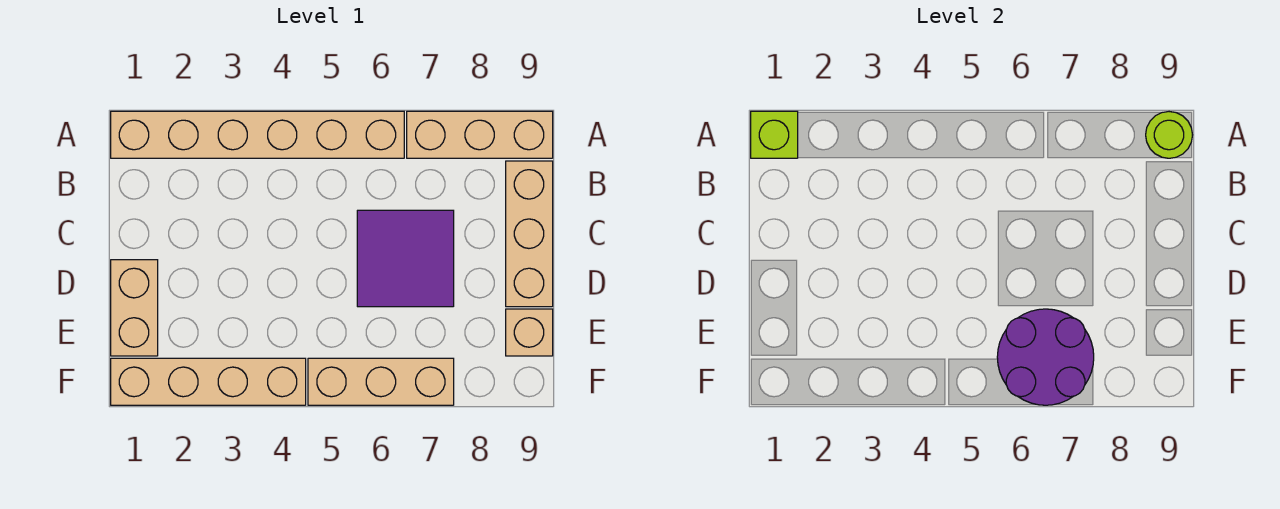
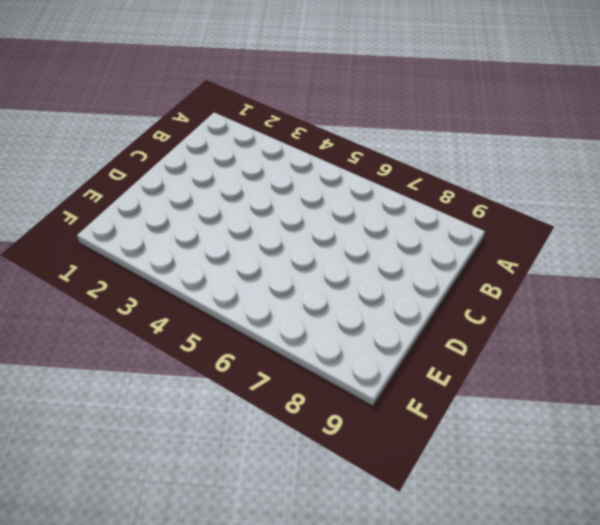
none -> tan brick A1:A6 level 1
none -> tan brick A7:A9 level 1

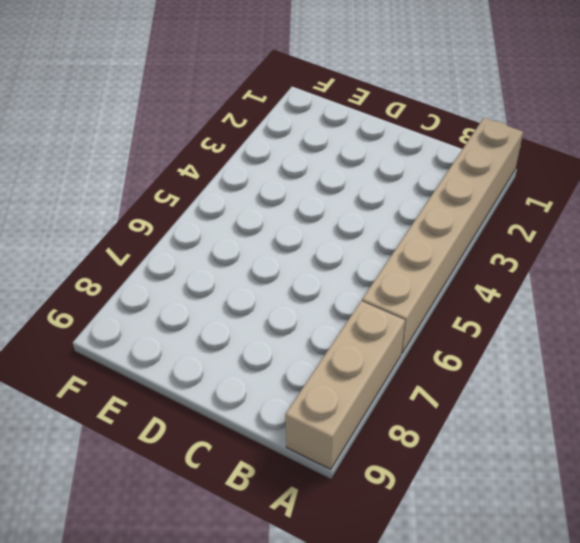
none -> tan brick B9:D9 level 1
none -> purple tile C6:D7 level 1

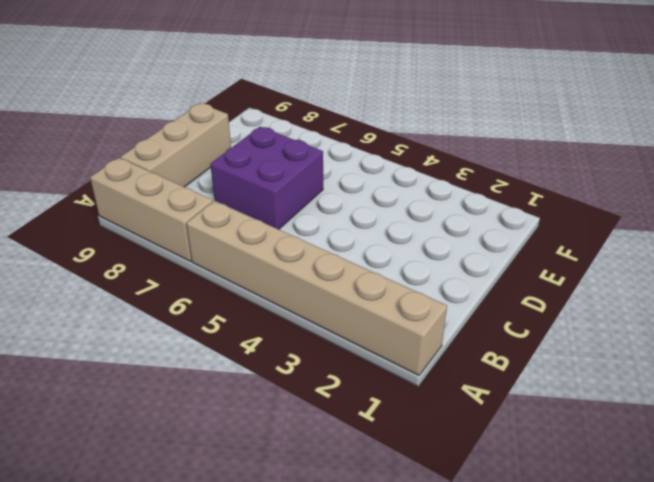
purple brick C6:D7 level 1 -> purple tile C6:D7 level 1
none -> tan brick D1:E1 level 1
none -> tan brick E9 level 1

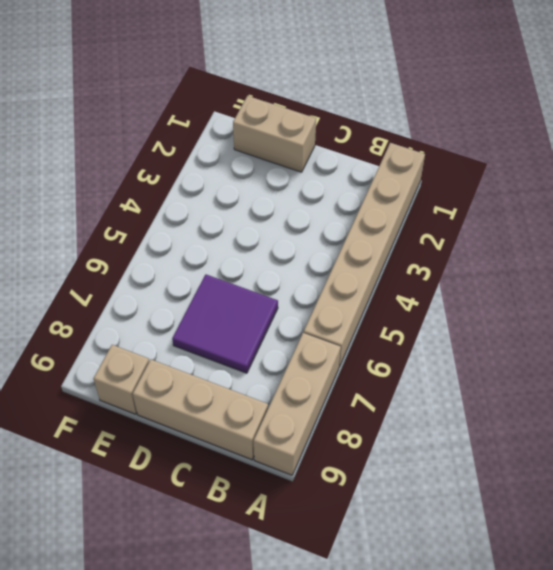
none -> tan brick F1:F4 level 1
none -> tan brick F5:F7 level 1

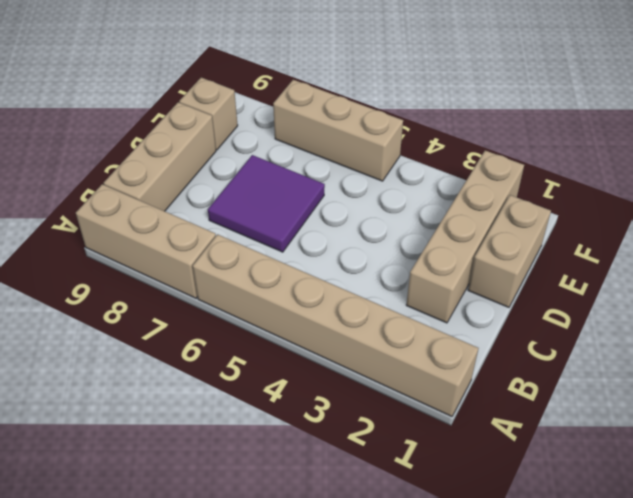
tan brick C2:F2 level 1 -> tan brick F1:F4 level 1
none -> lime brick A1 level 2
none -> lime round brick A9 level 2

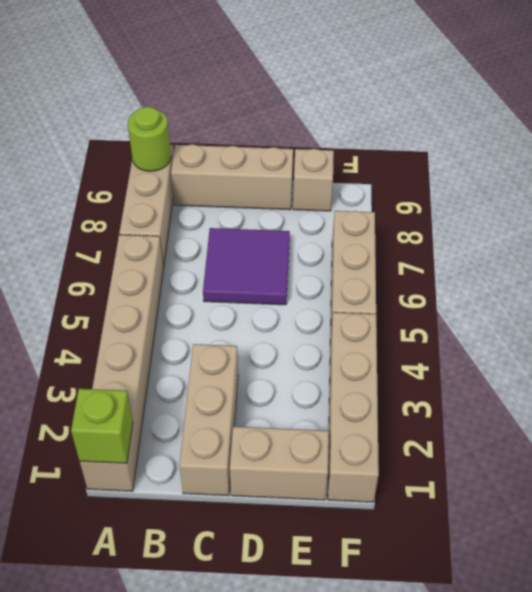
tan brick C1:C3 level 1 -> none
none -> purple round brick E6:F7 level 2

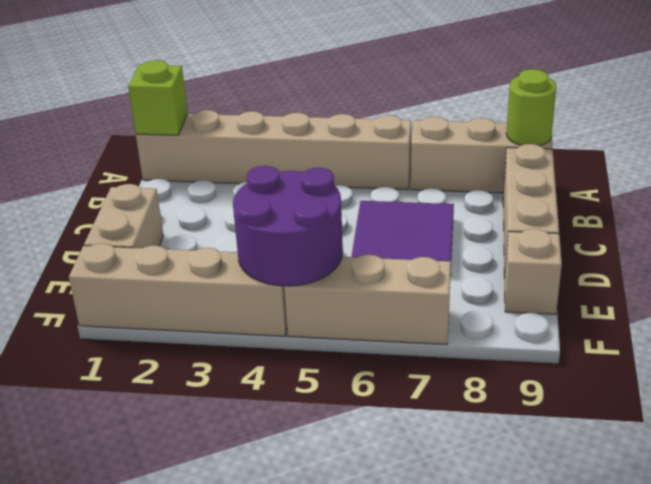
purple round brick E4:F5 level 2 -> purple round brick E6:F7 level 2

